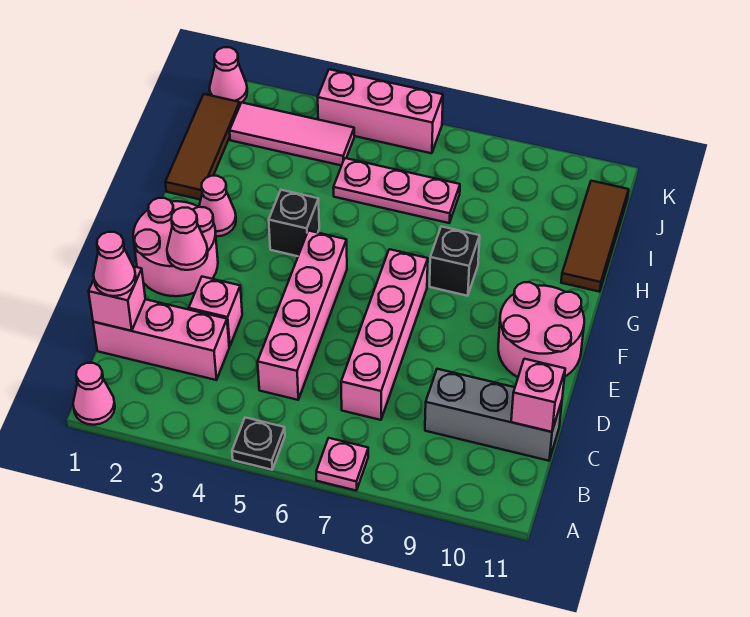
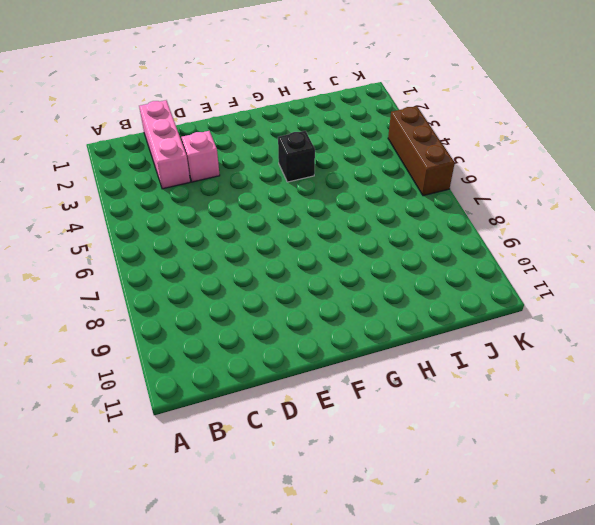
brown brick K4:K6 level 1 -> pink brick K4:K6 level 1
none -> pink cone A1 level 1
none -> black plate A5 level 1
none -> pink plate A7 level 1

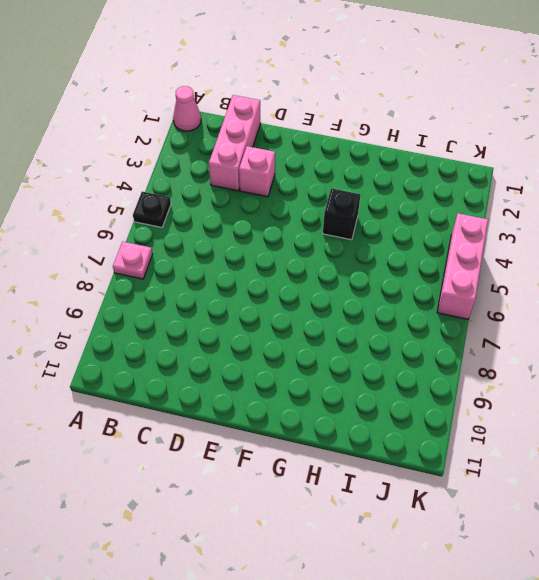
none -> pink brick C5:F5 level 1
none -> pink brick C7:F7 level 1
none -> grey brick C9:C11 level 1

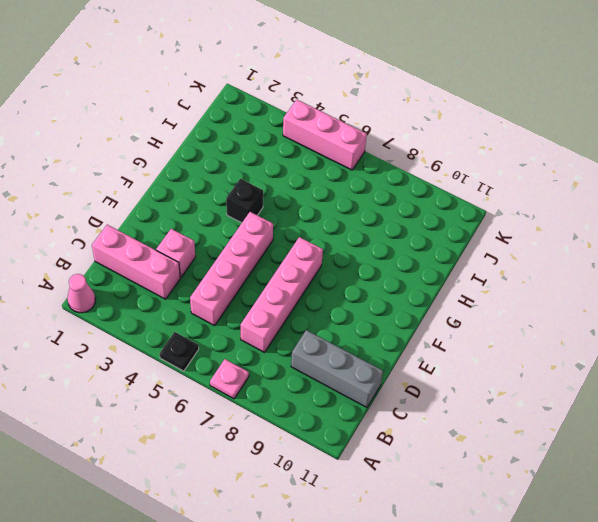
none -> pink round brick E1:F2 level 1
none -> pink round brick E10:F11 level 1
none -> pink cone G2 level 1

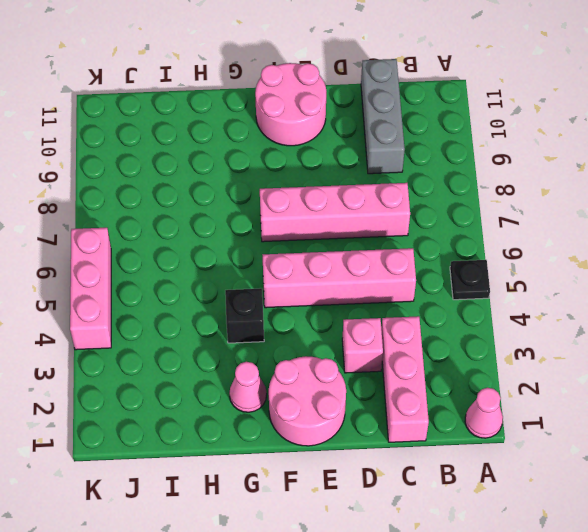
none -> pink plate A7 level 1
none -> black brick G8 level 1
none -> brown tile H1:J1 level 1

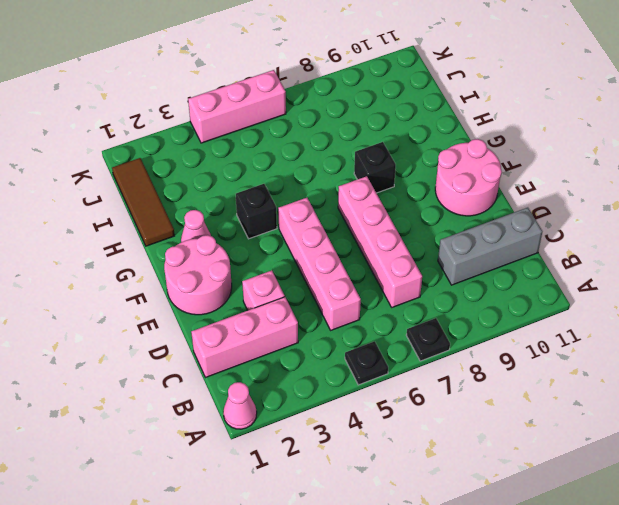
black plate A7 level 1 -> pink plate A7 level 1
none -> brown tile H11:J11 level 1
none -> pink plate I5:I7 level 1
none -> pink tile J2:J4 level 1

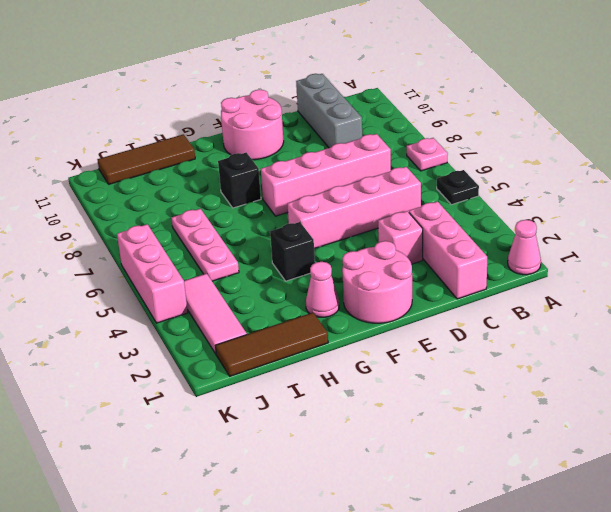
none -> pink cone K1 level 1
none -> pink brick C1 level 2
none -> pink brick C11 level 2

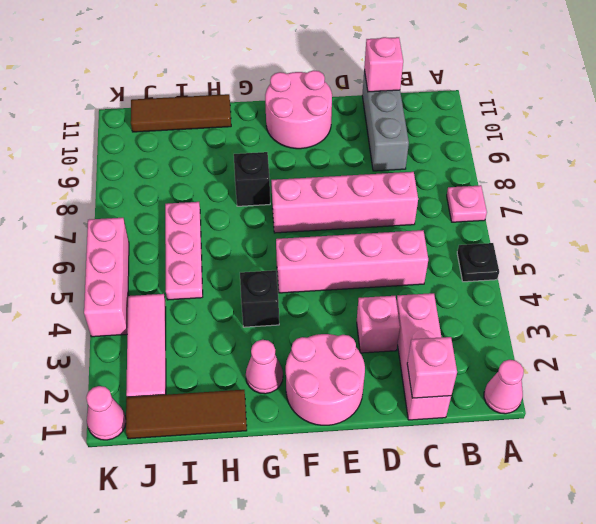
none -> pink cone E2 level 2
none -> pink cone C1 level 3

